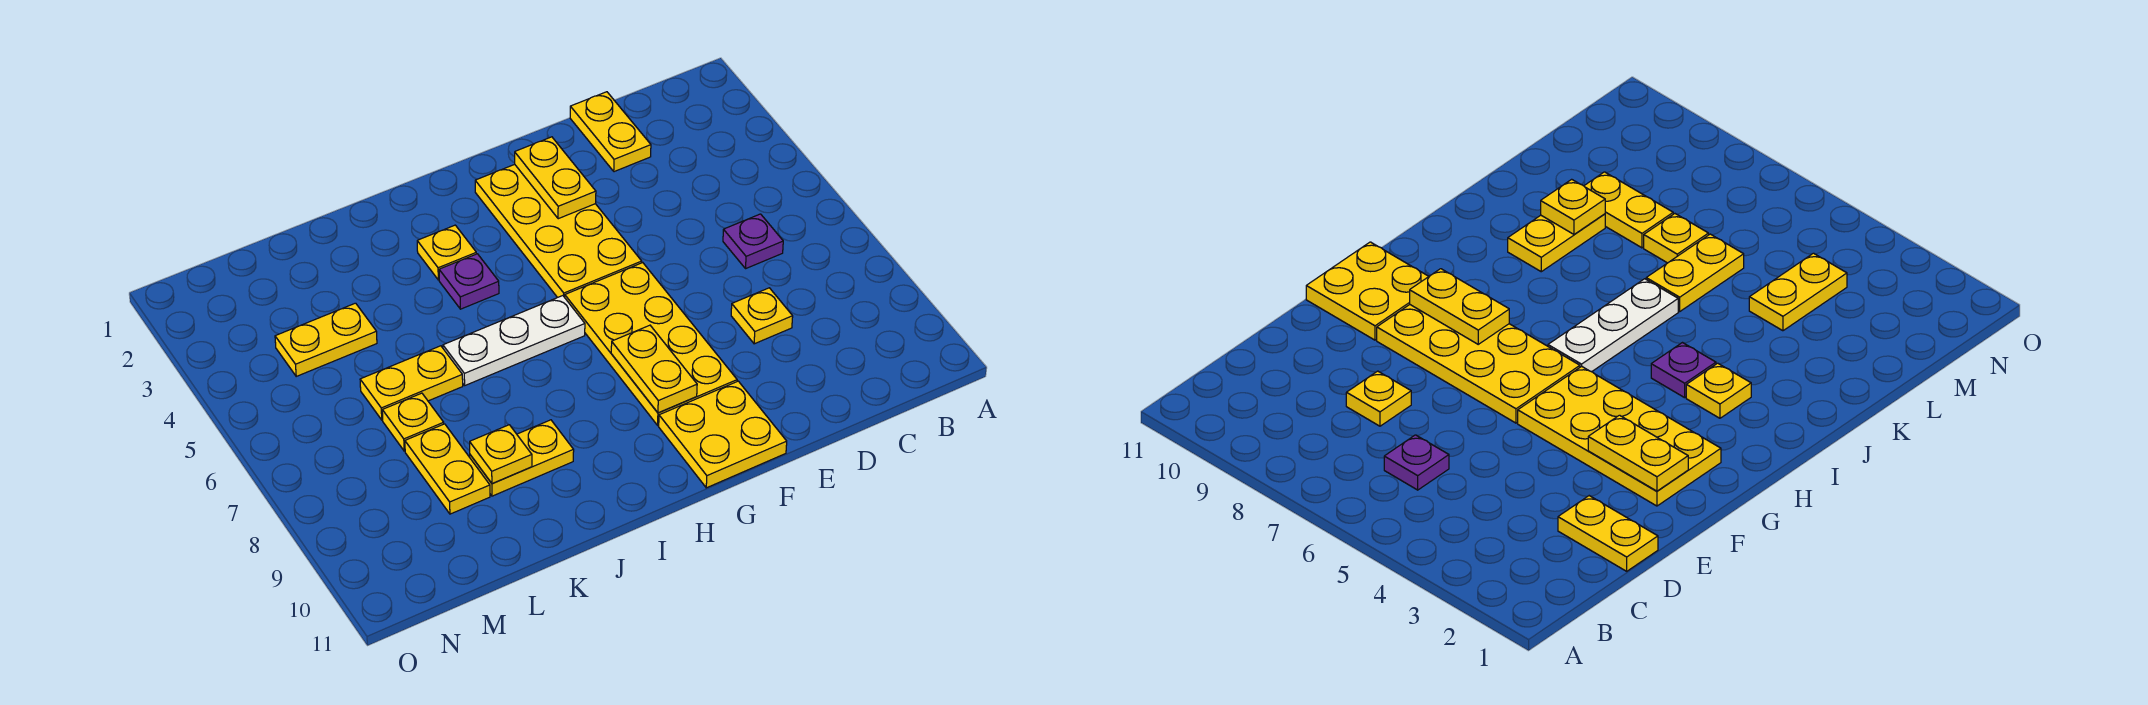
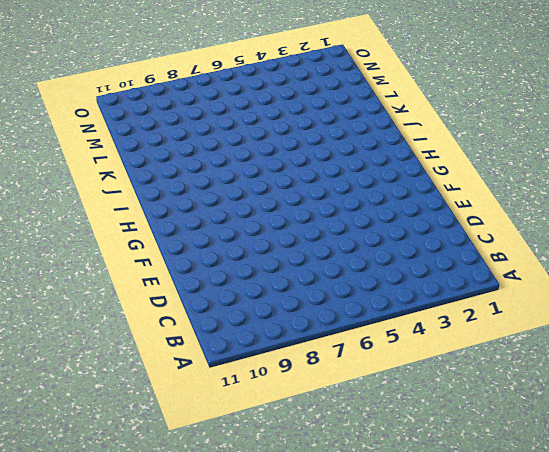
none -> purple plate C6 level 1
none -> yellow plate D1:D2 level 1
none -> yellow plate D8 level 1

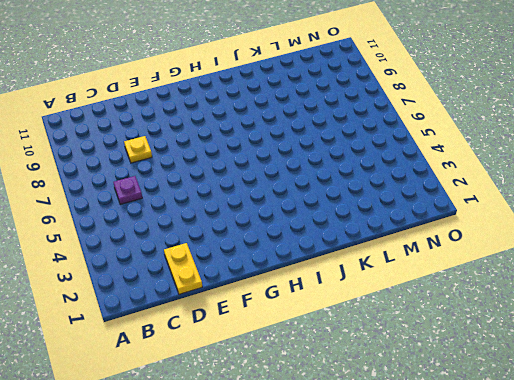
none -> yellow plate F2:G5 level 1
none -> yellow plate F6:G9 level 1
none -> yellow plate F10:G11 level 1

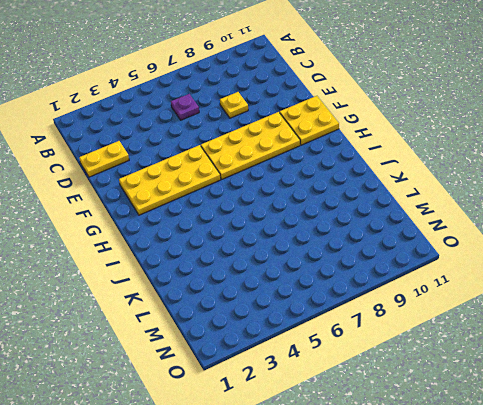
none -> white plate H6:J6 level 1
none -> yellow plate I3 level 1
none -> purple plate I4 level 1

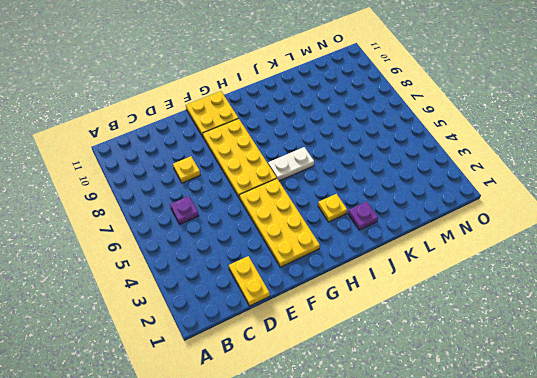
white plate H6:I6 level 1 -> white plate H6:J6 level 1
purple plate J2 level 1 -> purple plate I4 level 1
none -> yellow plate J9:K9 level 1
none -> yellow plate K6:L6 level 1
none -> yellow plate L4:M4 level 1

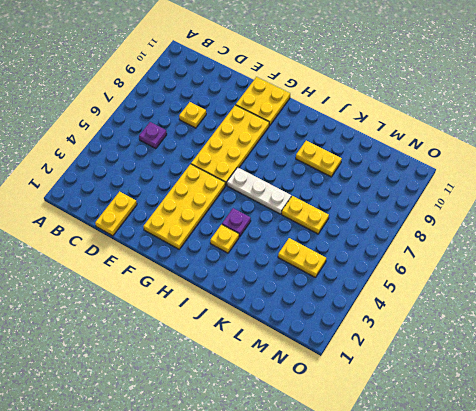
none -> yellow plate L7 level 1
none -> yellow plate L8:L9 level 1
none -> yellow plate F2:F3 level 2

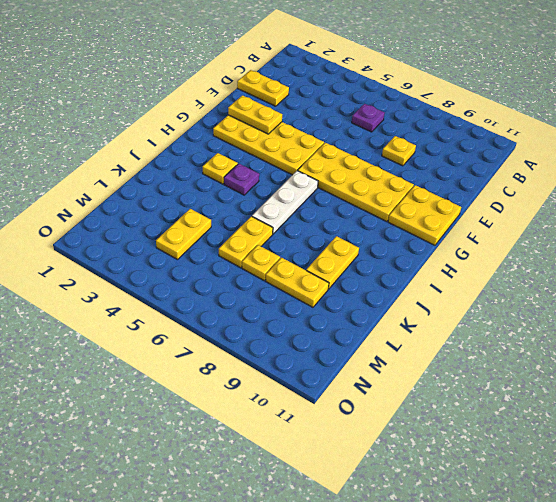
none -> yellow plate G8:G9 level 2
none -> yellow plate K9 level 2

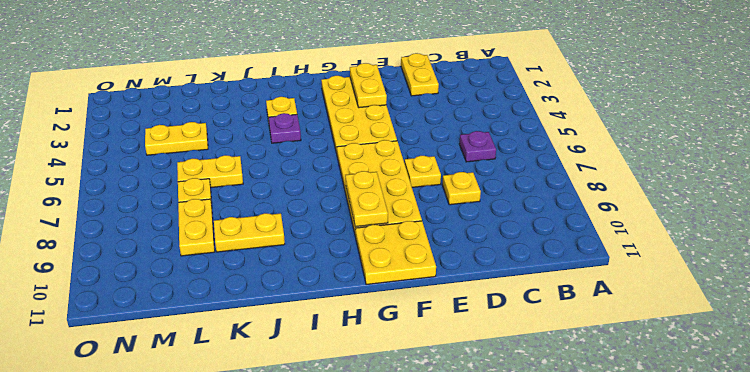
yellow plate E7 level 1 -> yellow plate K9 level 2
none -> white plate H6:J6 level 1

